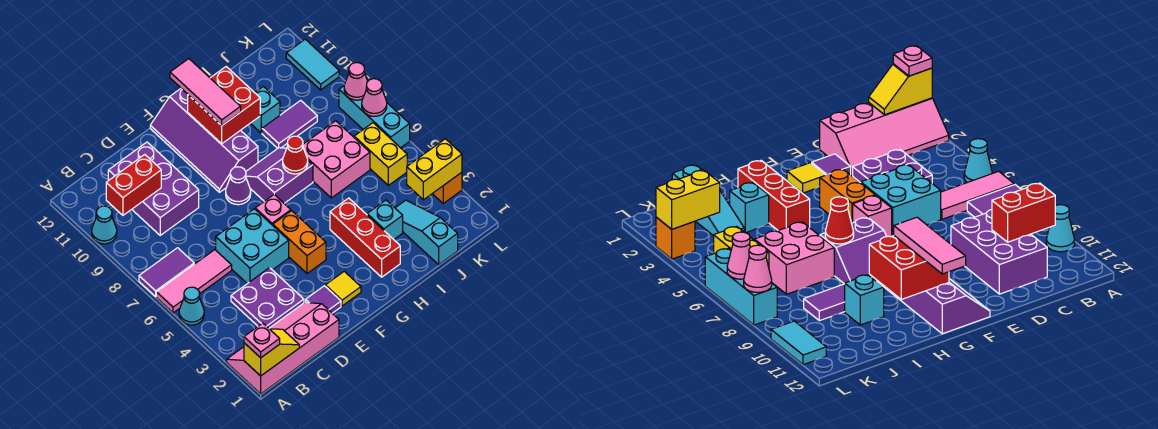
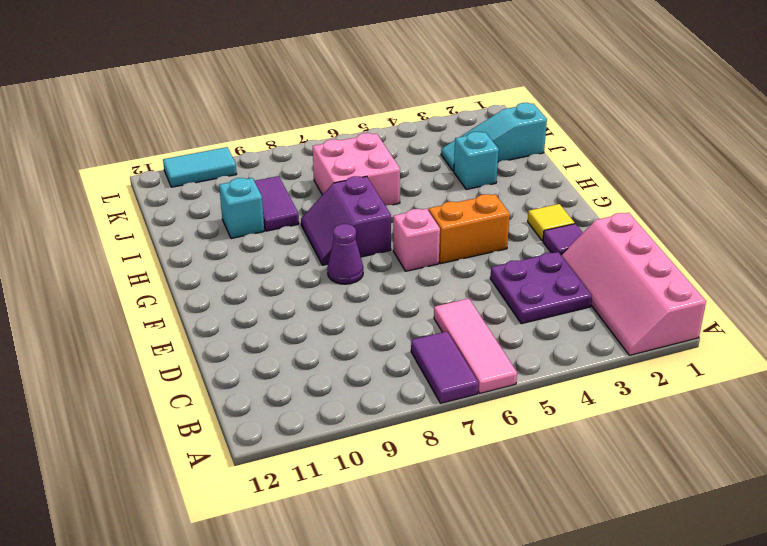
none -> cyan cone A5 level 1
none -> cyan cone A10 level 1
none -> purple brick C9:D11 level 1
none -> cyan brick D5:E6 level 1

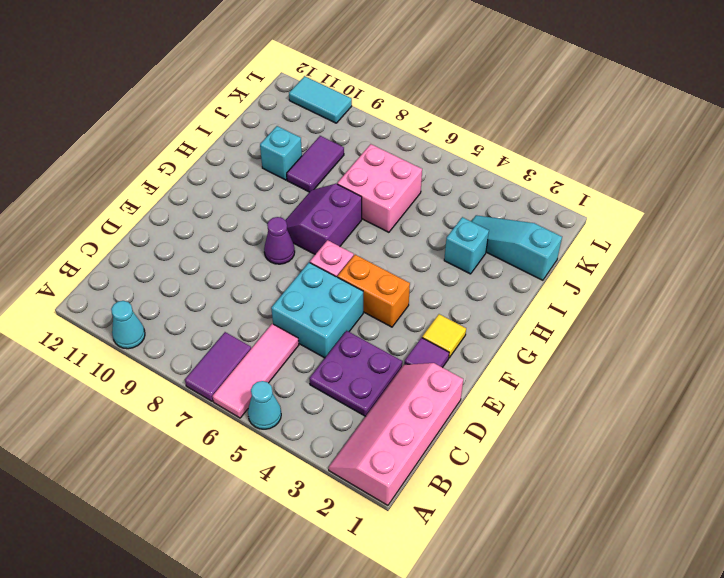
none -> purple brick C9:D11 level 1
none -> purple slope F9:G12 level 1 top G
none -> red brick H2:H4 level 1
none -> yellow brick K5:K6 level 1

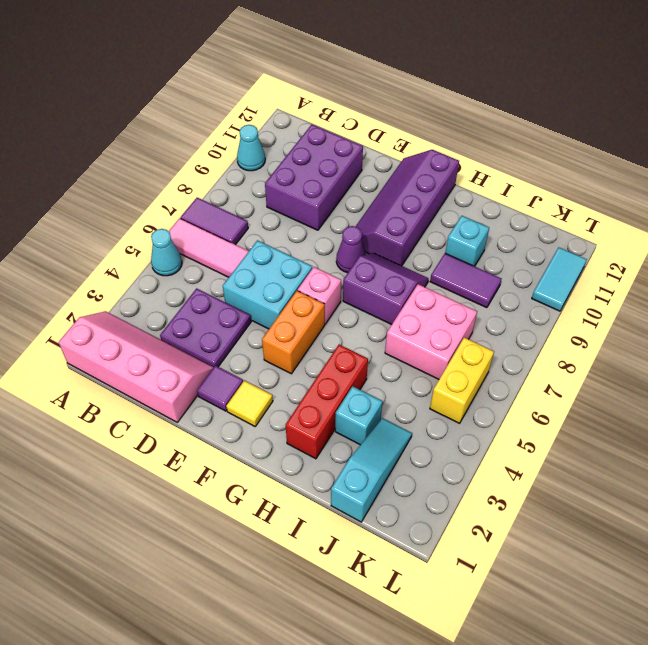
none -> orange brick L3 level 1
none -> cyan brick L6:L8 level 1
none -> yellow slope A1:B1 level 2 top A
none -> red brick B10:C10 level 2

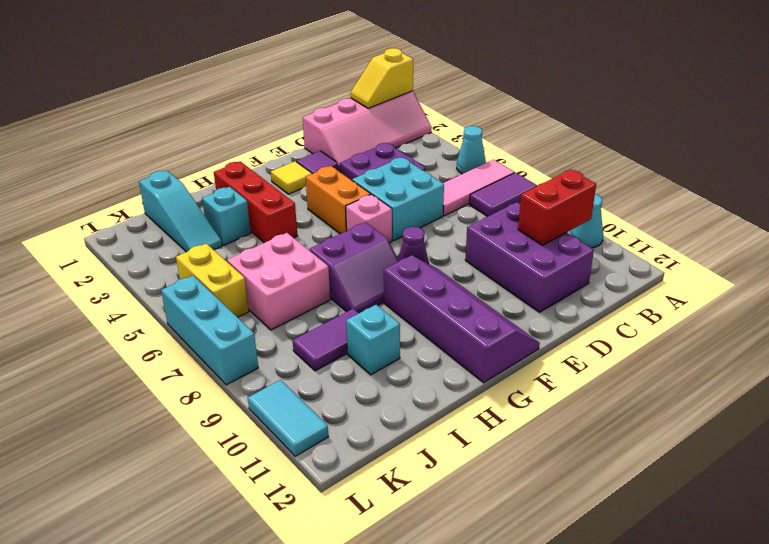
none -> orange brick L3 level 1
none -> red brick G10:H11 level 2
none -> red cone H7 level 2
none -> yellow brick K3:L3 level 2

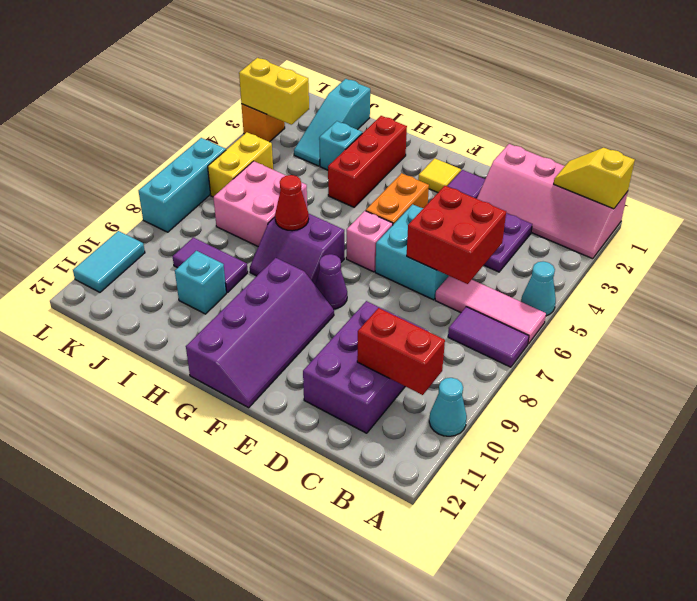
red brick C5:D6 level 2 -> red brick G10:H11 level 2
none -> pink cone L7 level 2
none -> pink cone L8 level 2
none -> pink plate A1 level 3
none -> pink tile G10:G12 level 3

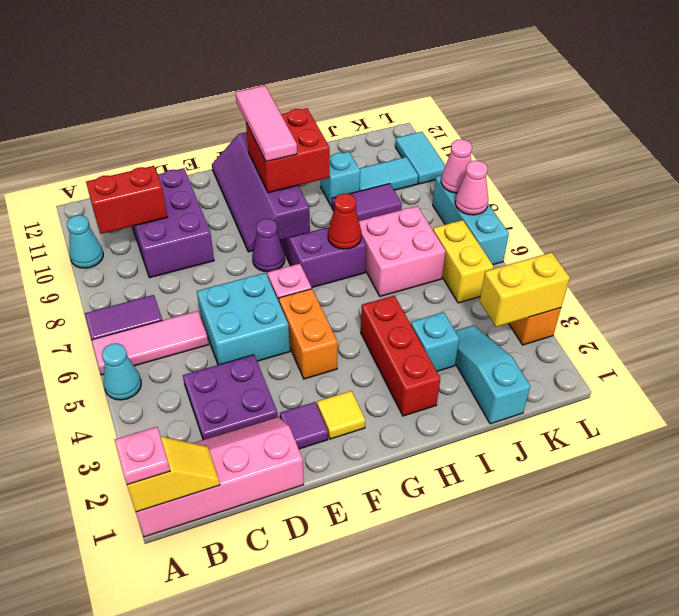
cyan tile J10:K10 level 1 -> none

